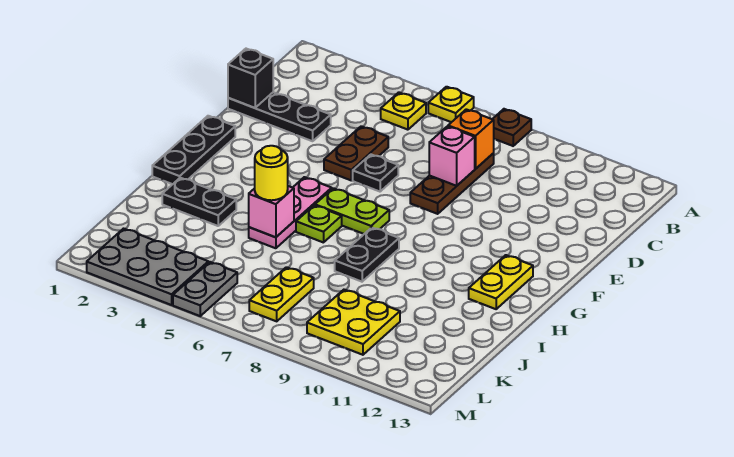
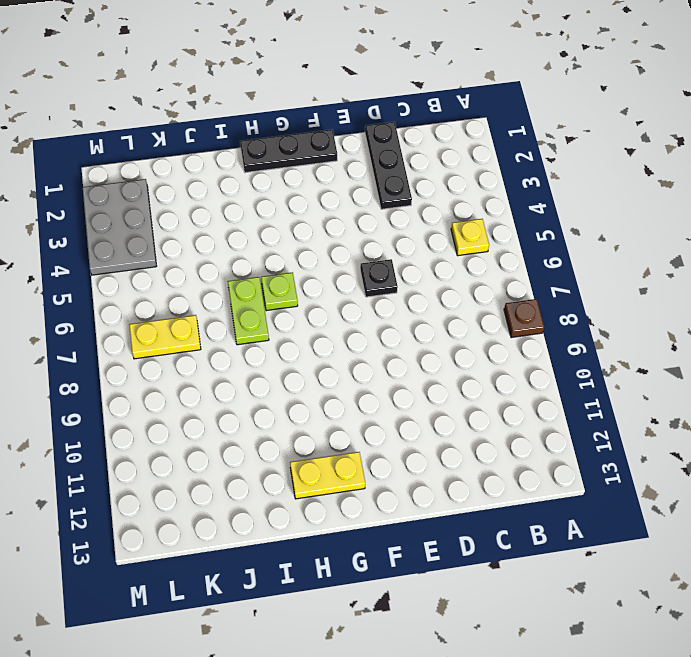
lime plate I6:I7 level 1 -> lime plate G6:G7 level 1
none -> yellow plate A6 level 1
none -> brown plate C8:E8 level 1
none -> brown plate D5:E5 level 1

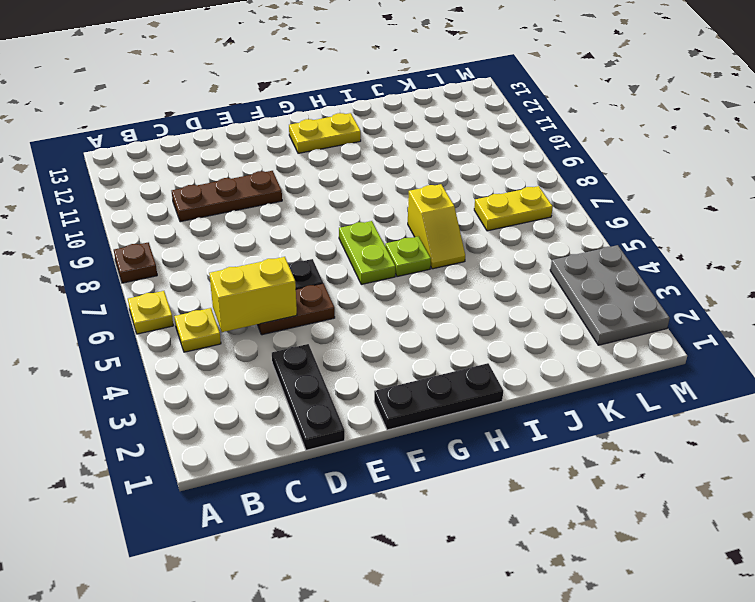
yellow brick C5:D5 level 2 -> none
brown plate C10:E10 level 1 -> brown plate C8:E8 level 1
yellow slope I6:I7 level 1 top 7 -> none
none -> pink plate G5:I5 level 1
none -> black plate H8:I8 level 1
none -> black plate I2:I3 level 1

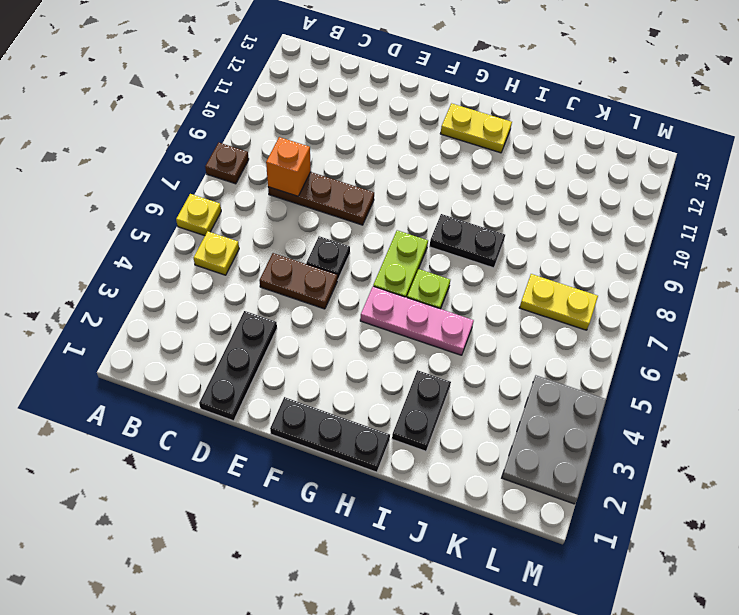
none -> yellow plate K9:L10 level 1
none -> grey plate L5:M5 level 1
none -> black brick D1 level 2

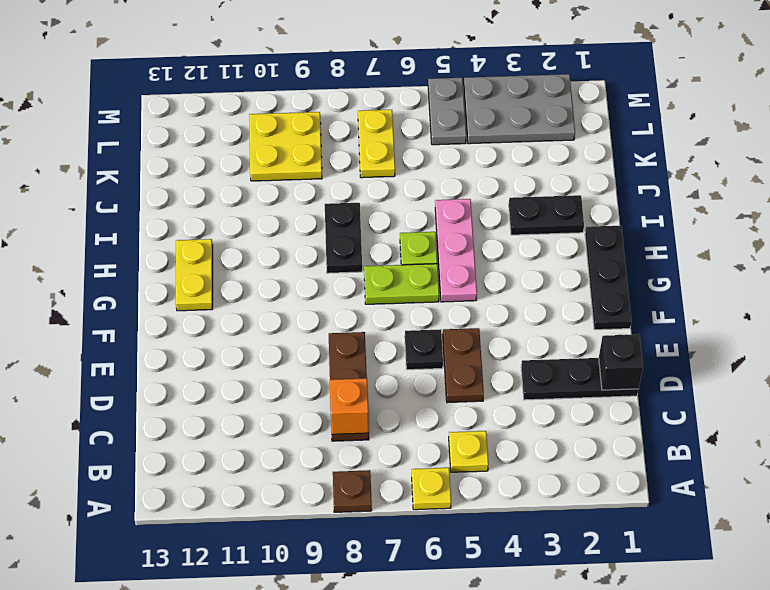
none -> pink brick D8 level 2
none -> pink brick I5 level 2
none -> yellow round brick I5 level 3

